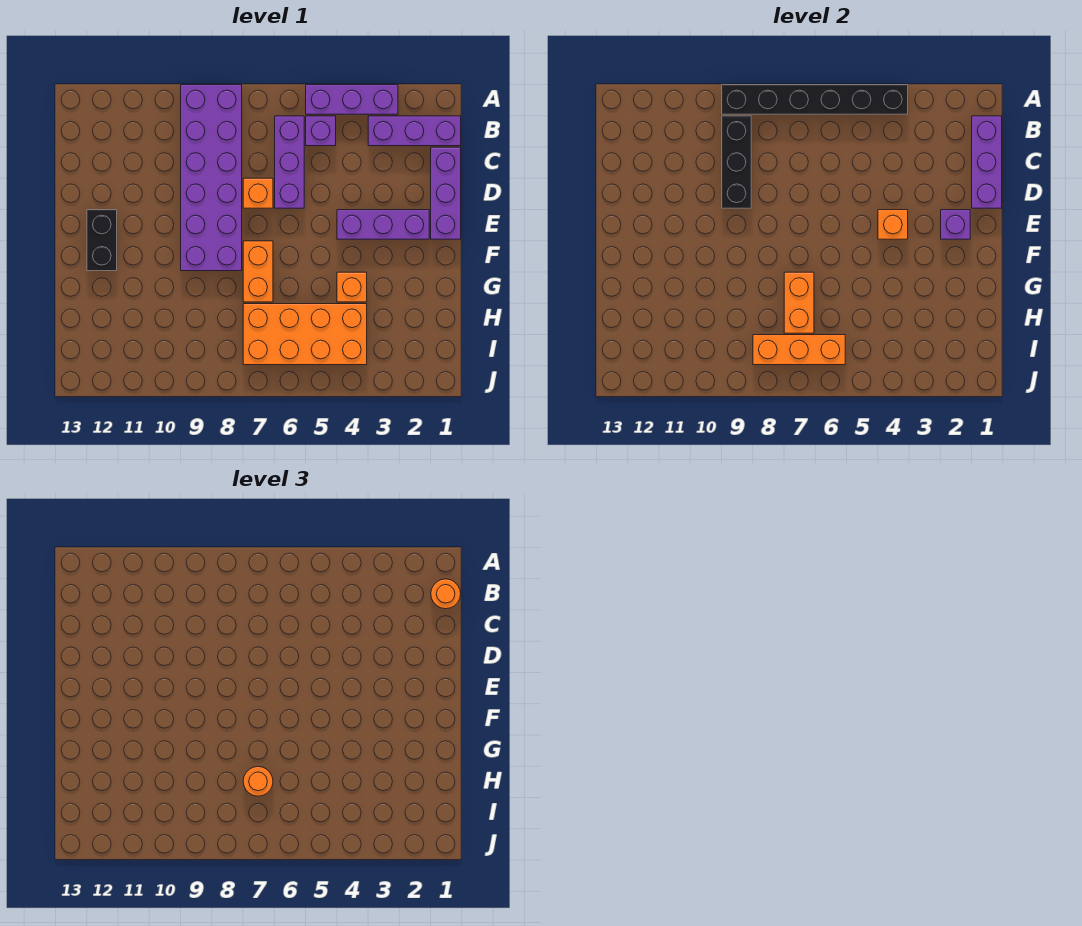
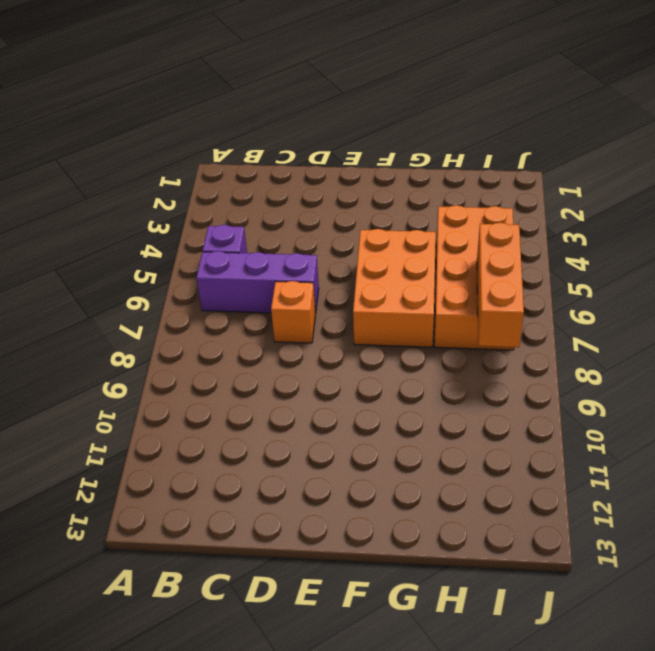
orange brick F5:G7 level 1 -> orange brick F7:G7 level 1
none -> purple brick A3:A5 level 1
none -> purple brick A8:F9 level 1
none -> purple brick B1:B3 level 1

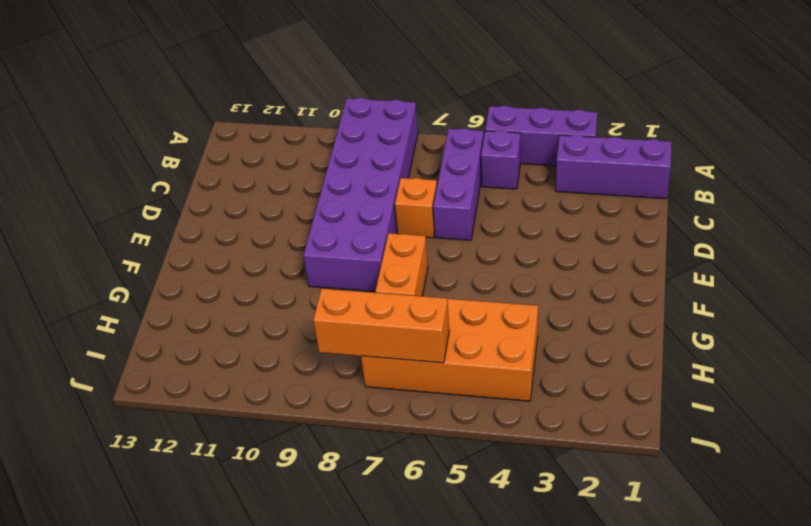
none -> purple brick C1:E1 level 1
none -> purple brick E2:E4 level 1
none -> black brick E12:F12 level 1

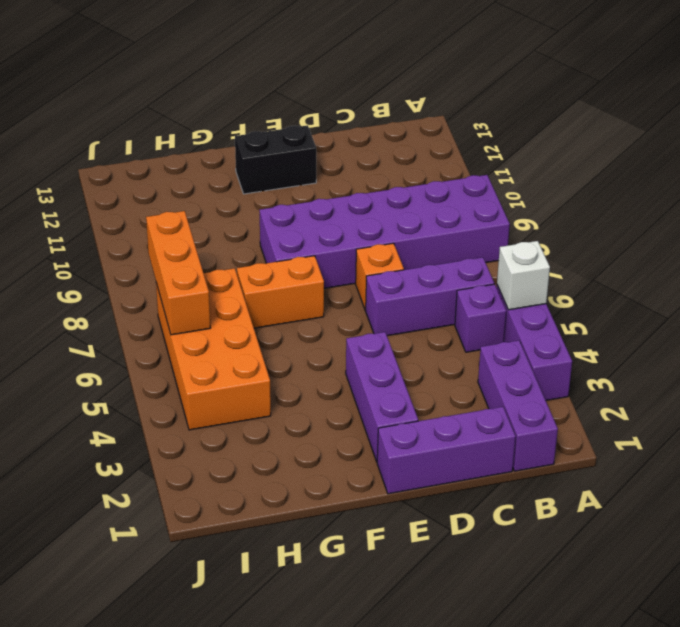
white brick A5 level 2 -> black brick A4:A9 level 2
none -> orange brick G4 level 1
none -> purple brick B1:D1 level 2
none -> black brick B9:D9 level 2

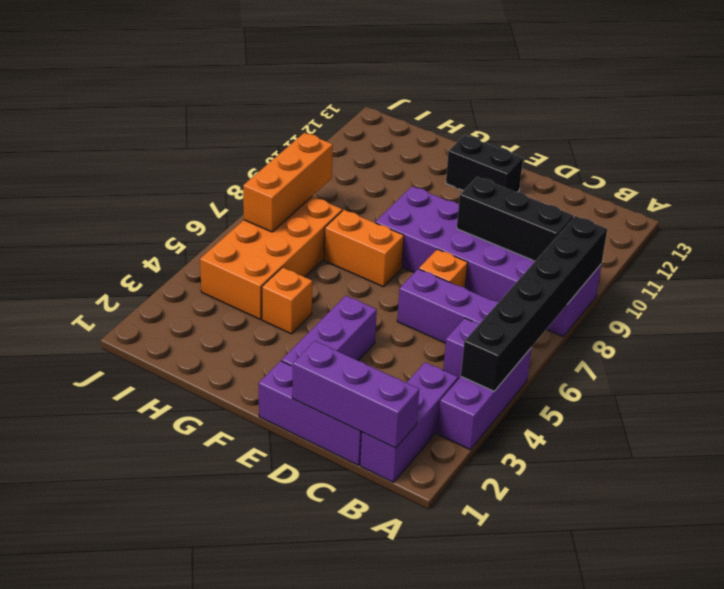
none -> purple brick E2 level 2
none -> orange brick E4 level 2
none -> orange brick G7:H7 level 2

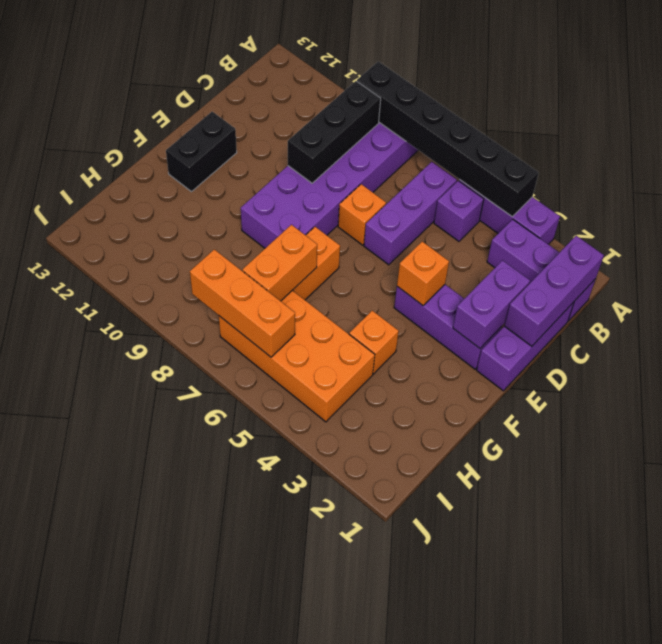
purple brick D2:E2 level 2 -> purple brick E2 level 2
none -> orange round brick B1 level 3
none -> orange round brick H7 level 3

